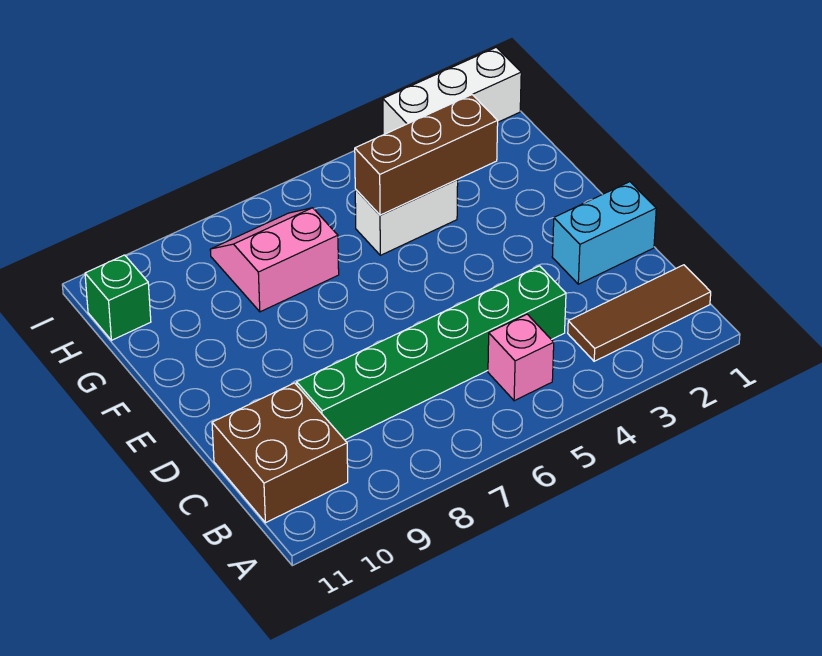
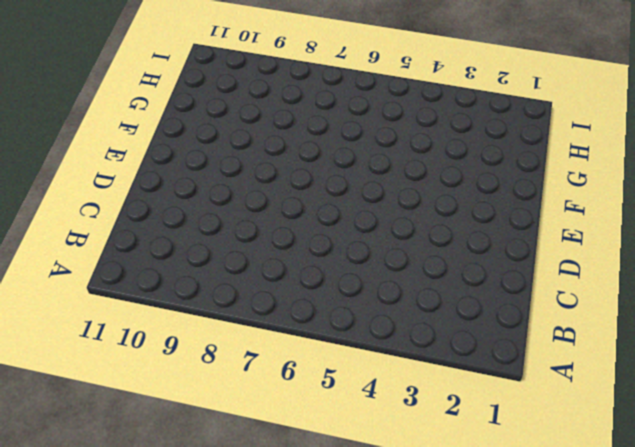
none -> brown tile B1:B3 level 1
none -> pink brick B5 level 1

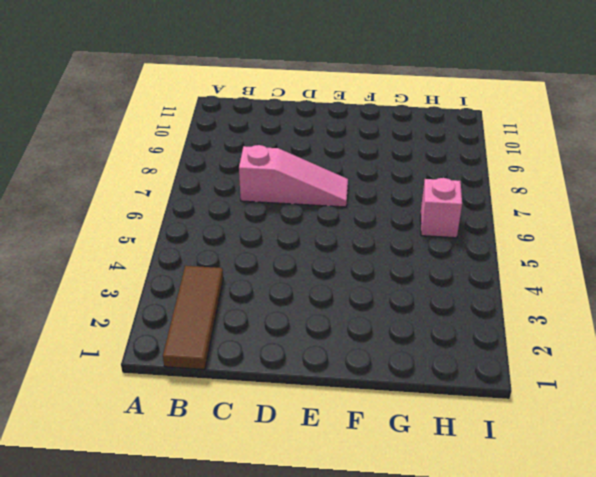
pink slope C7:E7 level 1 top C -> green brick C4:C9 level 1
pink brick H6 level 1 -> pink brick B5 level 1
none -> brown brick B10:C11 level 1
none -> cyan brick D1:D2 level 1

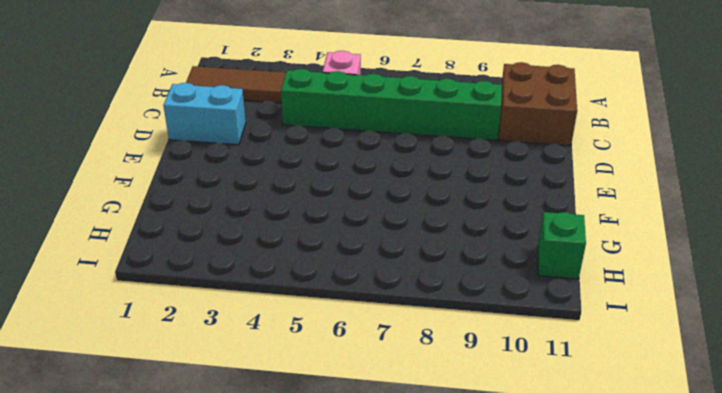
none -> white brick G4:G5 level 1
none -> pink slope G7:H8 level 1 top G

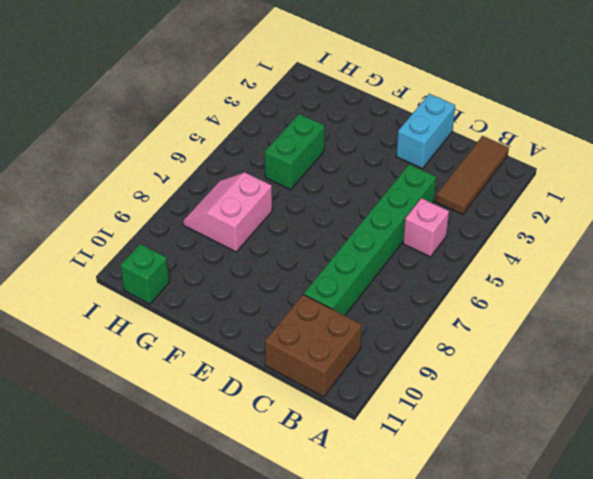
green brick G4:G5 level 1 -> white brick G4:G5 level 1
none -> white brick I1:I3 level 1
none -> brown brick G3:G5 level 2

